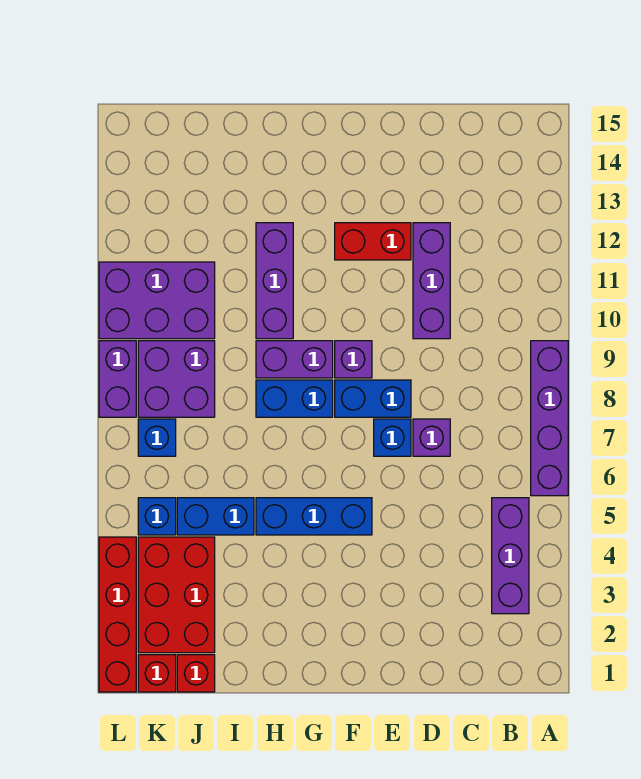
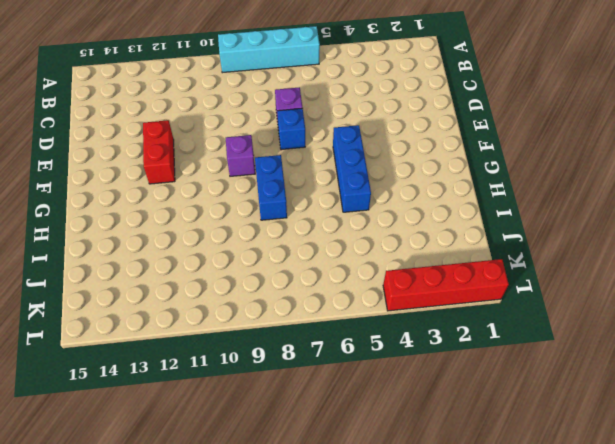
cyan brick A6:A9 level 1 -> purple brick A6:A9 level 1
none -> purple brick B3:B5 level 1
none -> purple brick D10:D12 level 1
none -> blue brick E8:F8 level 1

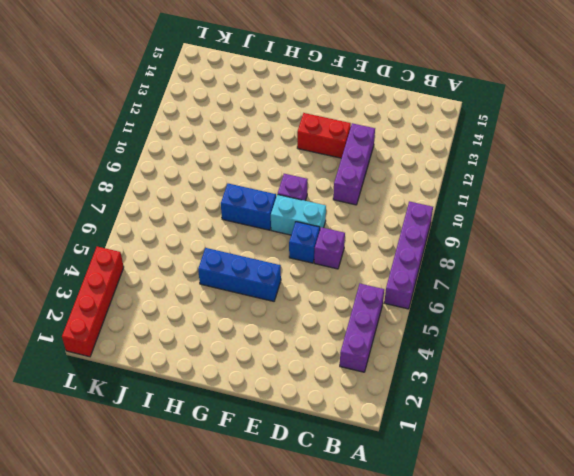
cyan brick E8:F8 level 1 -> blue brick E8:F8 level 1
none -> purple brick G9:H9 level 1
none -> purple brick H10:H12 level 1
none -> blue brick I5:J5 level 1

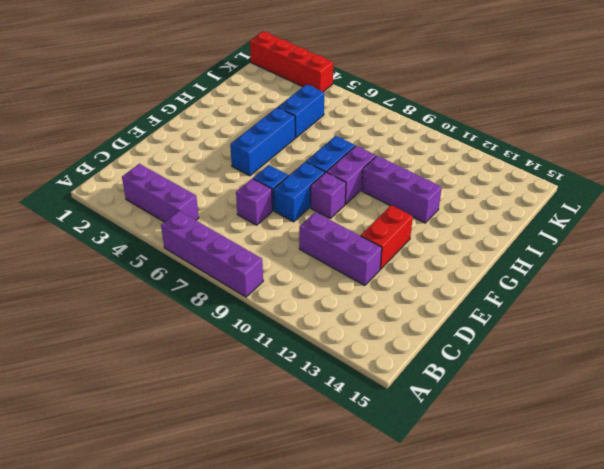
none -> red brick J1 level 1
none -> red brick J2:K4 level 1
none -> purple brick J8:K9 level 1

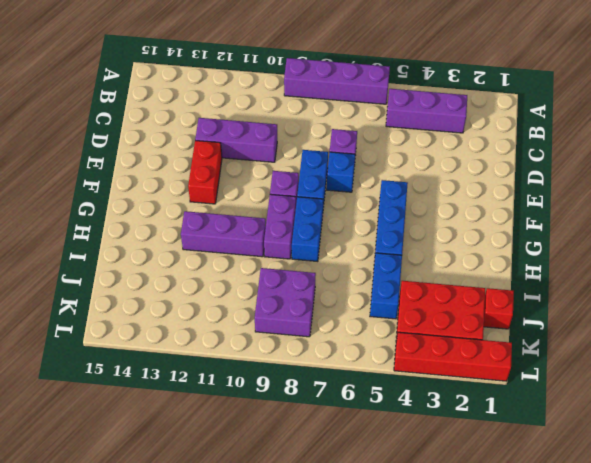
none -> purple brick J10:L11 level 1
none -> red brick K1 level 1
none -> blue brick K5 level 1

